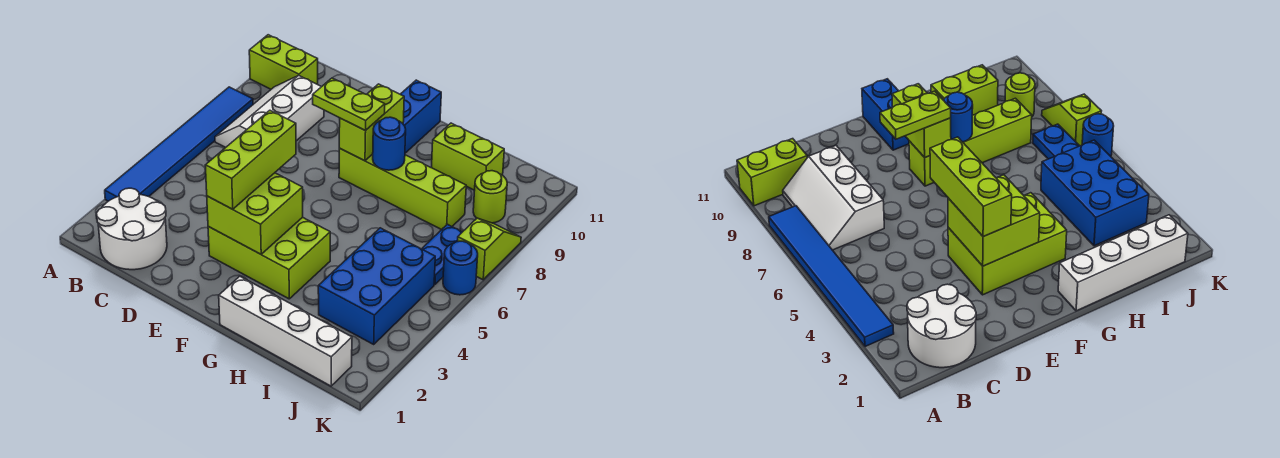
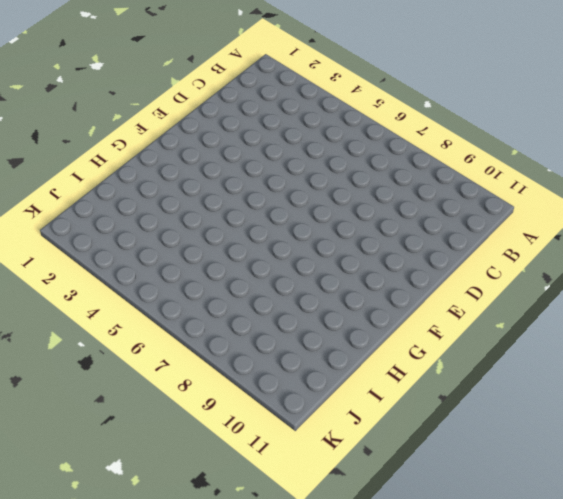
none -> blue tile A3:A8 level 1
none -> lime brick A10:B10 level 1
none -> white round brick B1:C2 level 1

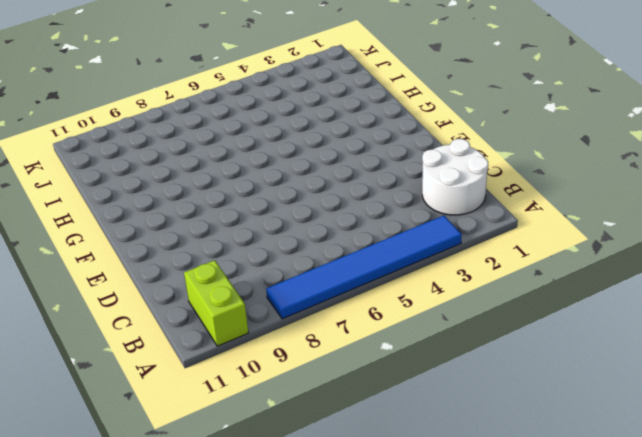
none -> white slope B7:C9 level 1 top C
none -> lime brick E3:G4 level 1
none -> lime brick F8:I8 level 1

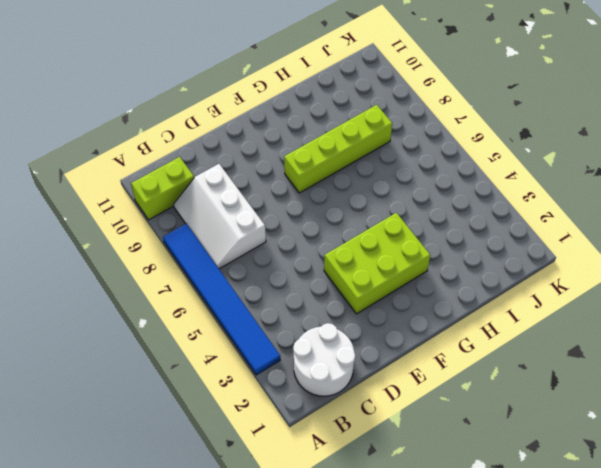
none -> blue brick F10:F11 level 1
none -> white brick G1:J1 level 1
none -> lime brick H10:I10 level 1

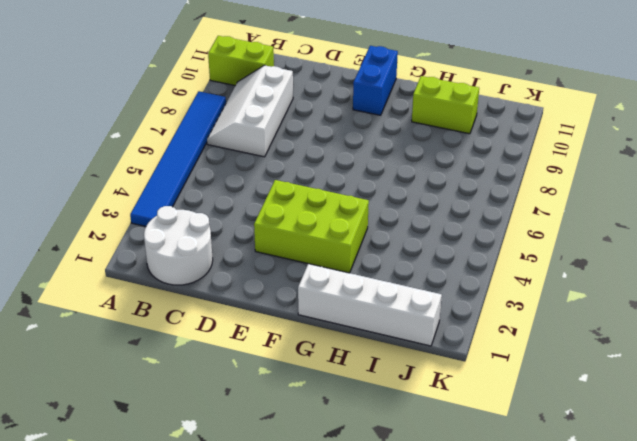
none -> lime brick F8:I8 level 1
none -> blue brick I3:J5 level 1
none -> blue plate J6:J7 level 1

